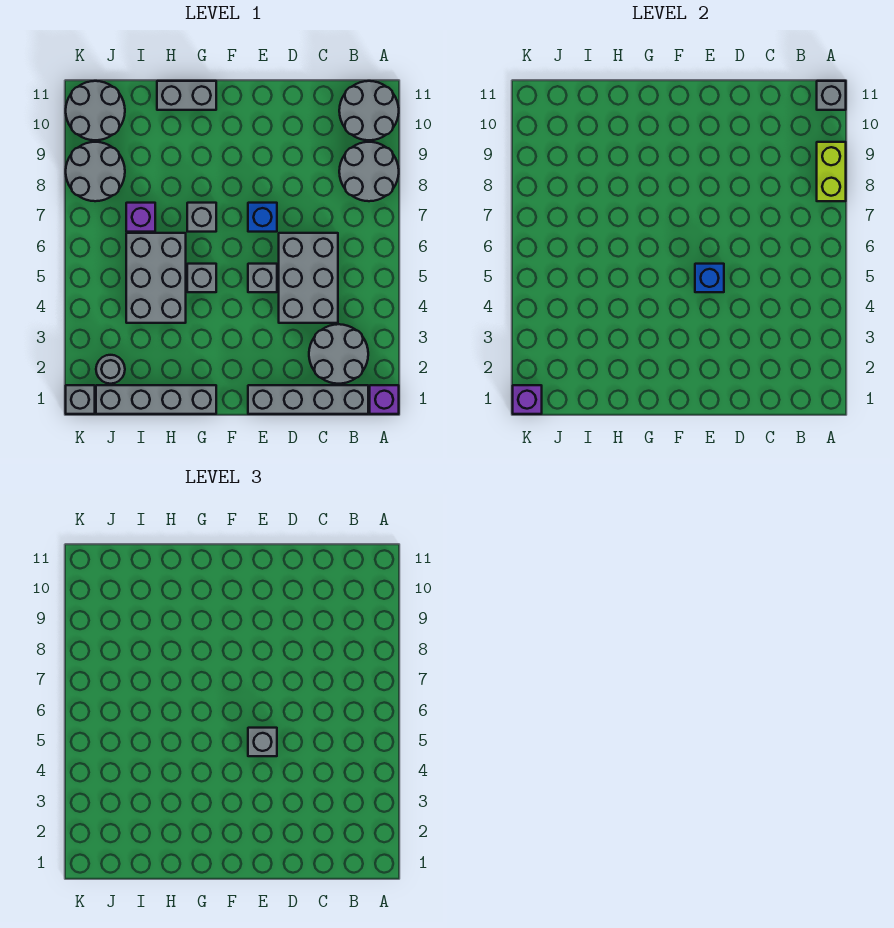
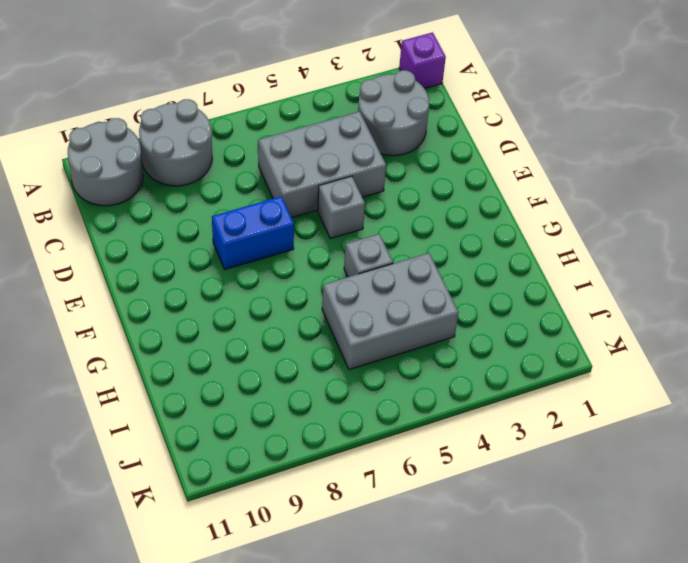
blue brick E7:E8 level 1 -> blue brick E7 level 1
none -> grey brick B1:E1 level 1
none -> grey brick G1:J1 level 1
none -> grey brick G7 level 1

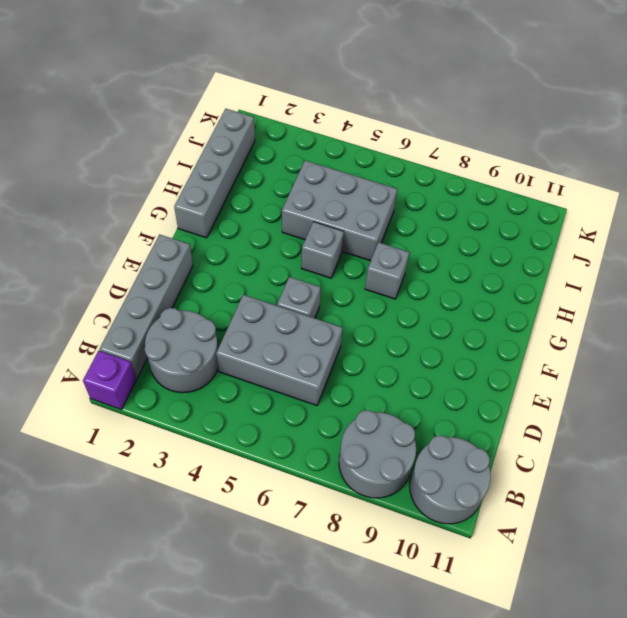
none -> blue brick E7 level 1
none -> grey brick G11:H11 level 1
none -> purple brick I7 level 1

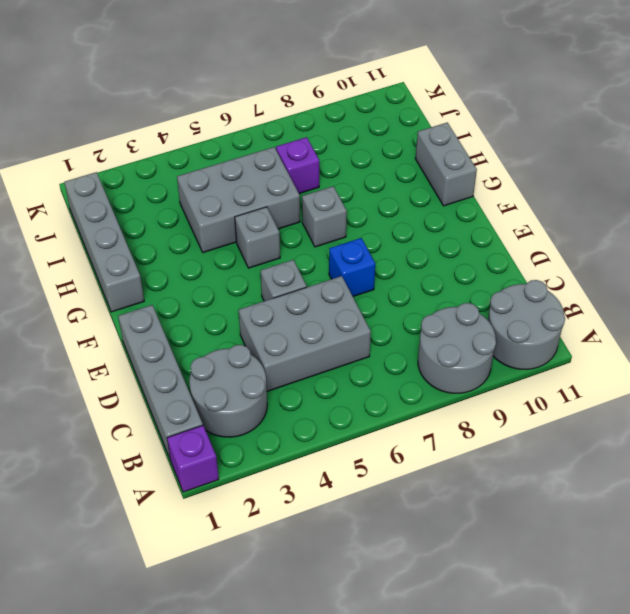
none -> grey round brick J2 level 1
none -> grey round brick J8:K9 level 1
none -> grey round brick J10:K11 level 1

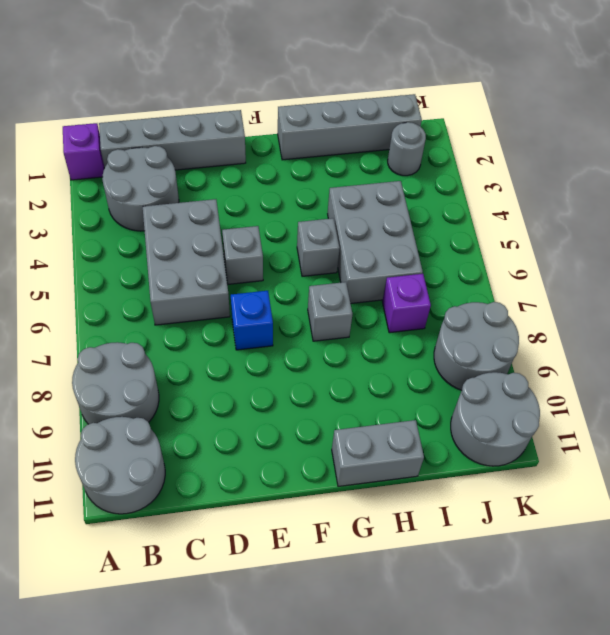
none -> grey brick K1 level 1
none -> lime brick A8:A9 level 2
none -> grey brick A11 level 2

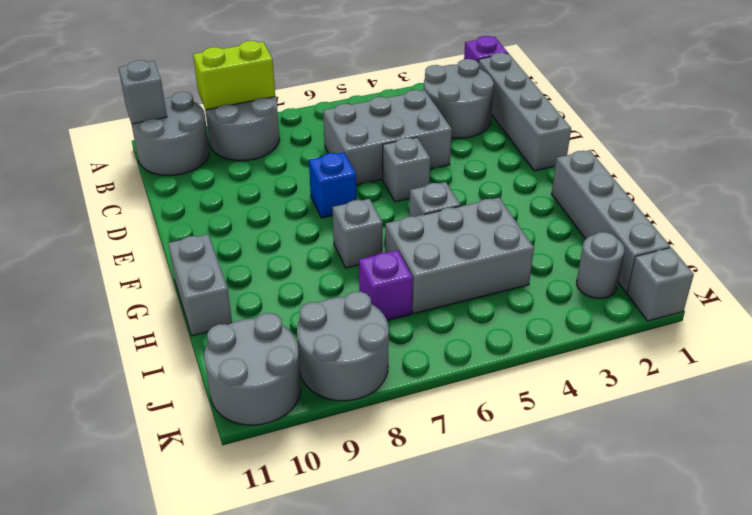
none -> blue brick E5 level 2
none -> purple brick K1 level 2
none -> grey brick E5 level 3

